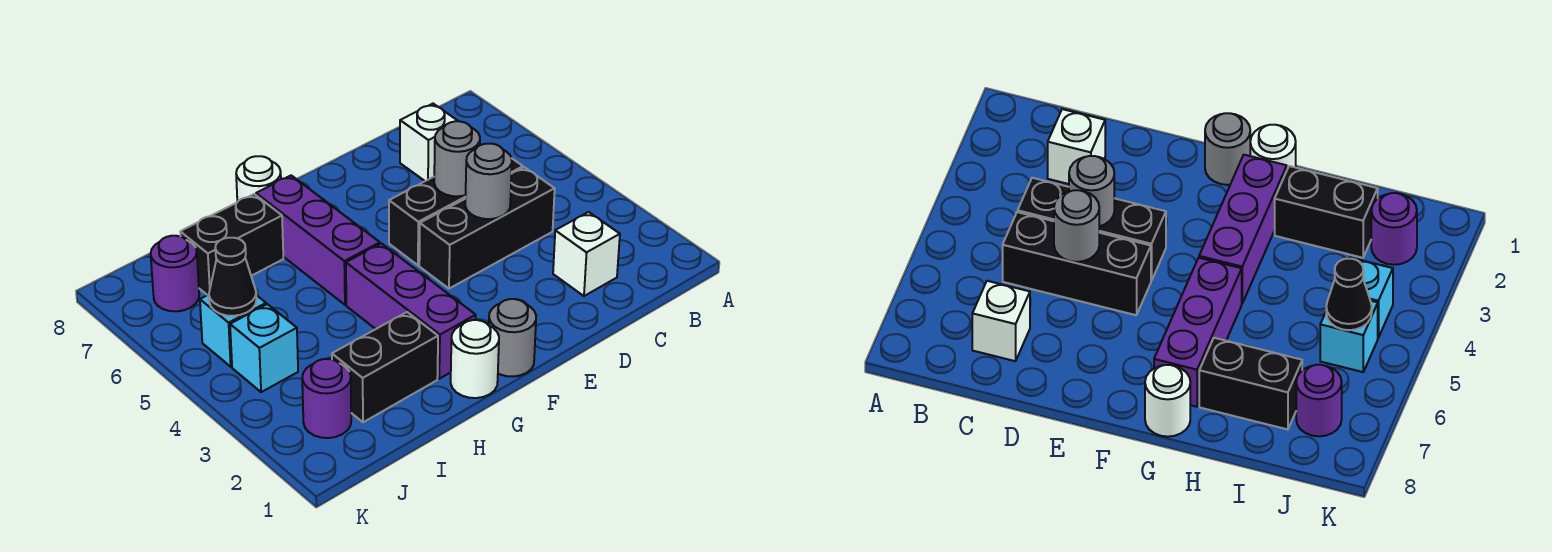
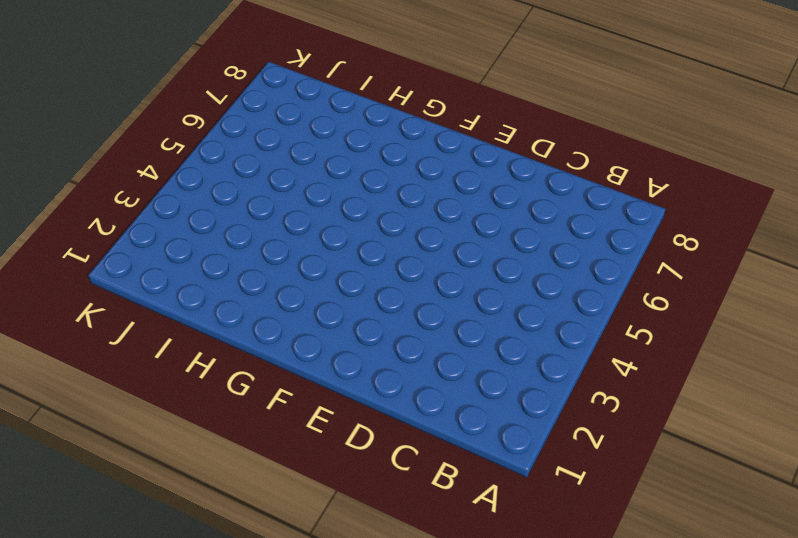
none -> white brick C2 level 1
none -> black brick C4:E4 level 1
none -> black brick C5:E5 level 1

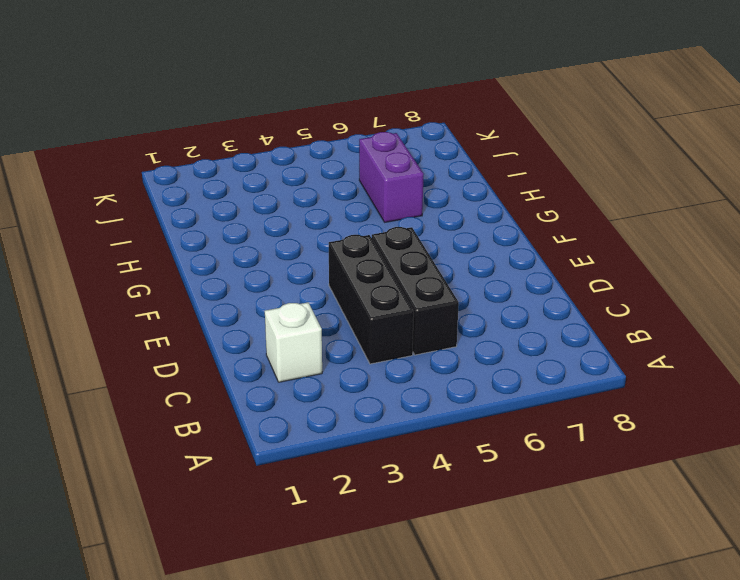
purple brick H6:I6 level 1 -> none
none -> white brick C7 level 1
none -> grey round brick F1 level 1
none -> white round brick G1 level 1

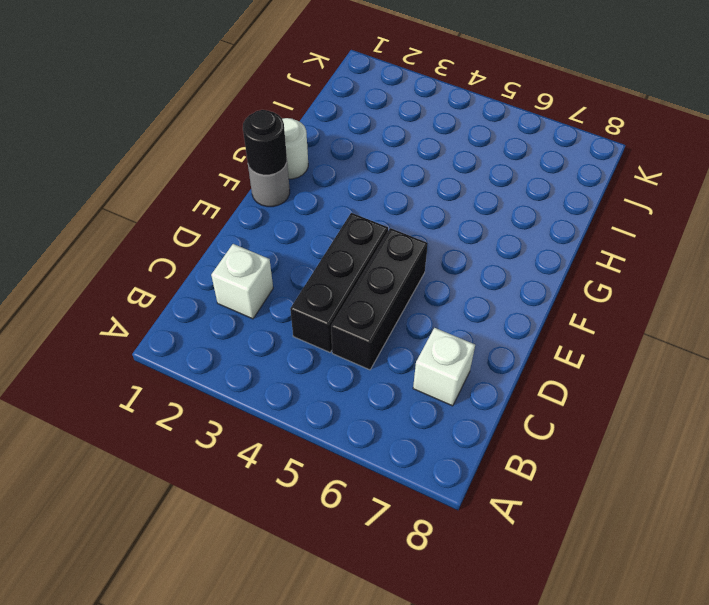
black round brick F1 level 2 -> none
none -> purple brick G2:G4 level 1
none -> purple brick G5:G7 level 1
none -> white round brick G8 level 1

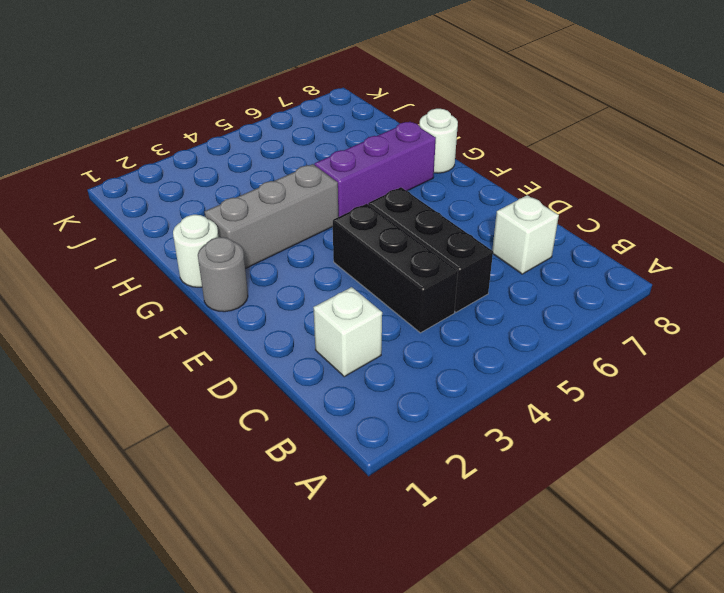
grey brick G2:G4 level 1 -> purple brick G2:G4 level 1
none -> black brick H2:I2 level 1
none -> black brick H7:I7 level 1
none -> purple round brick J2 level 1

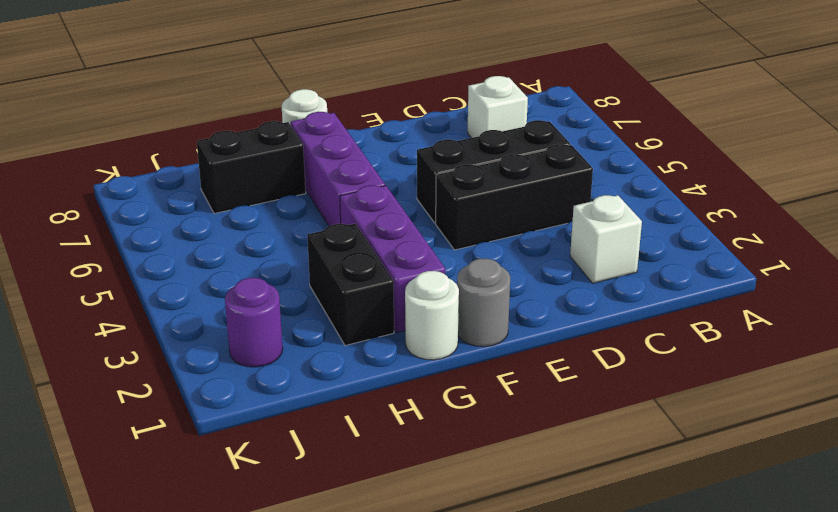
black brick H2:H3 level 1 -> black brick H2:I2 level 1
none -> cyan brick J4 level 1
none -> cyan brick J5 level 1
none -> purple round brick J7 level 1

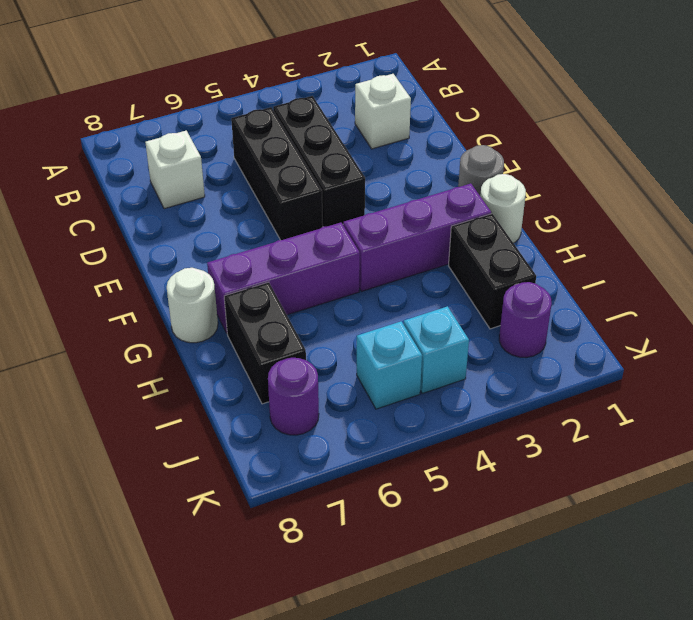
none -> grey round brick D4 level 2
none -> grey round brick D5 level 2
none -> black cone J5 level 2

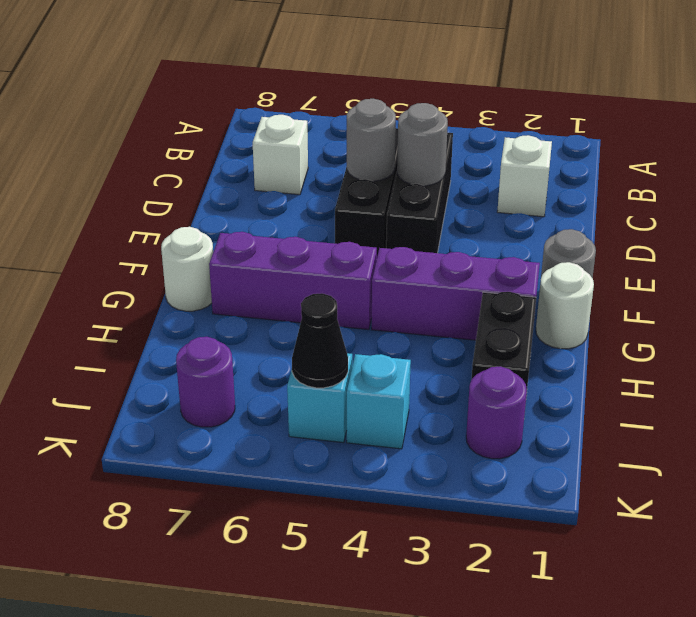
none -> black brick H7:I7 level 1

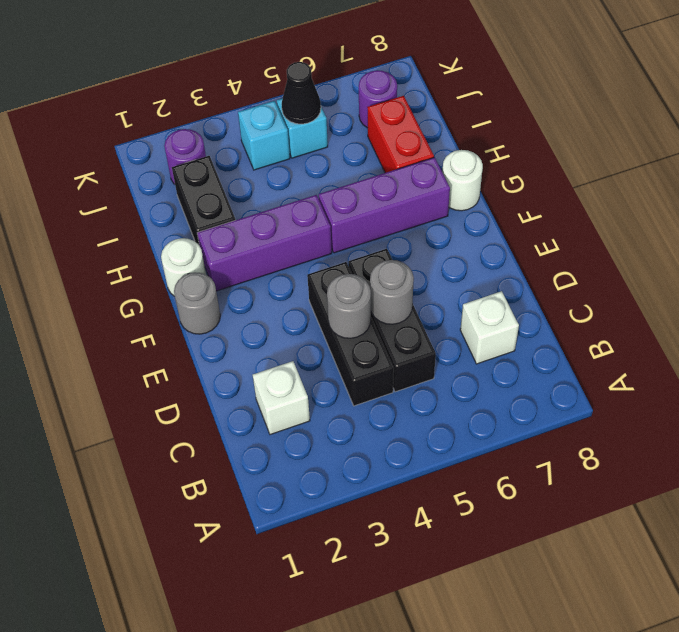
red brick H7:I7 level 1 -> black brick H7:I7 level 1

